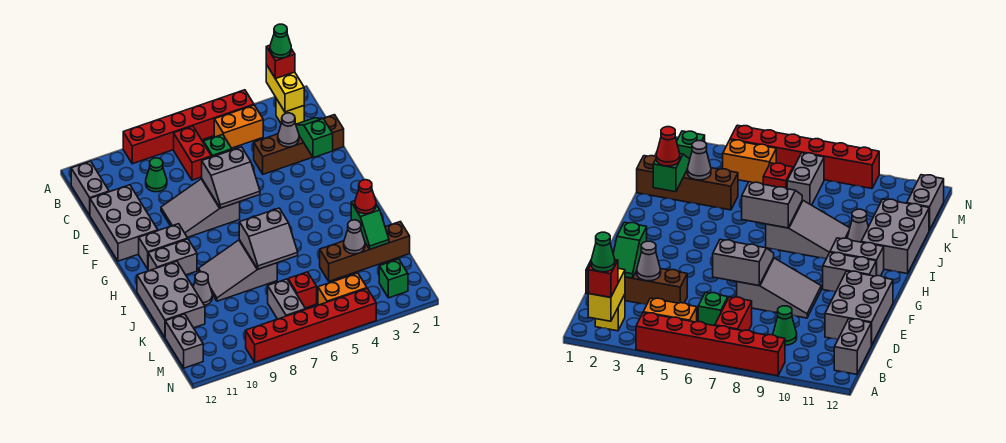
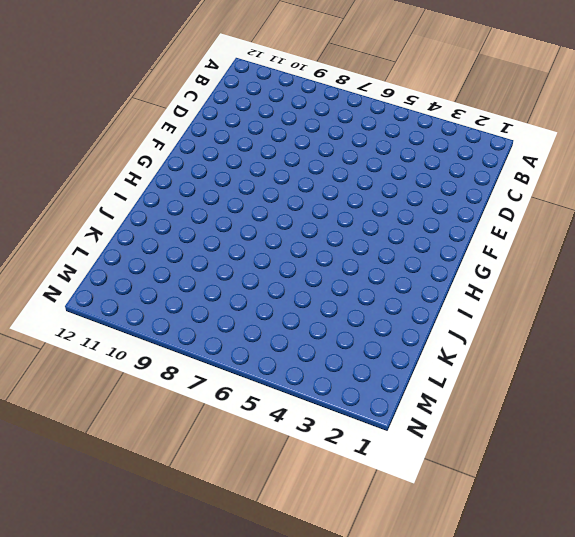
none -> red brick A4:A9 level 1
none -> yellow brick B2 level 1
none -> orange brick B4:B5 level 1
none -> red brick B7:C7 level 1

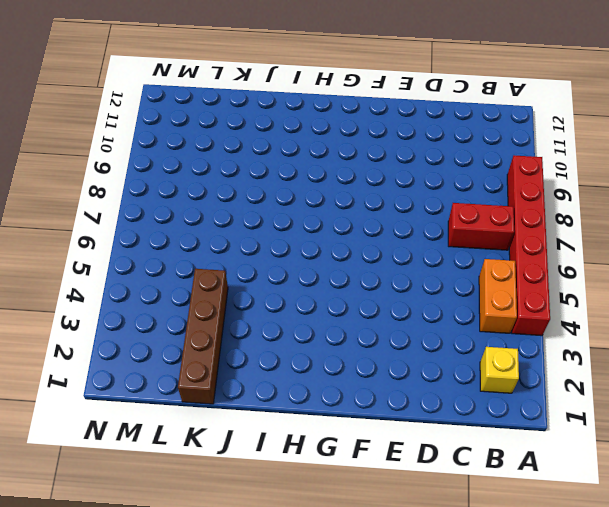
none -> grey brick B12:C12 level 1
none -> green brick C6 level 1
none -> green cone C9 level 1
none -> brown brick D1:D4 level 1

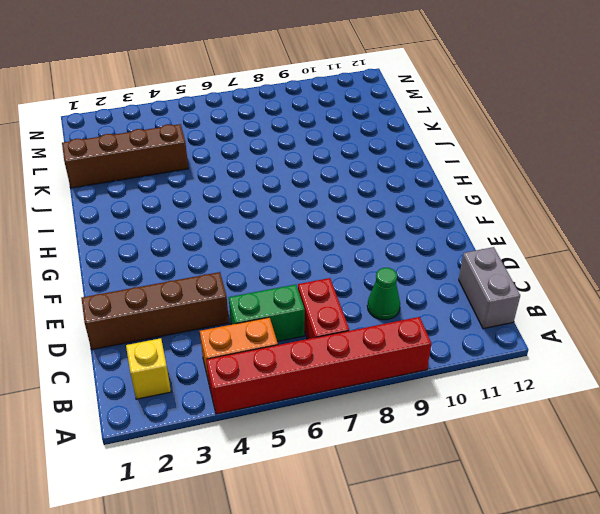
green brick C5:C6 level 1 -> green brick C6 level 1
none -> grey brick D11:F12 level 1
none -> grey slope E7:F9 level 1 top 7
none -> grey brick G10:G11 level 1
none -> grey brick H10:H11 level 1

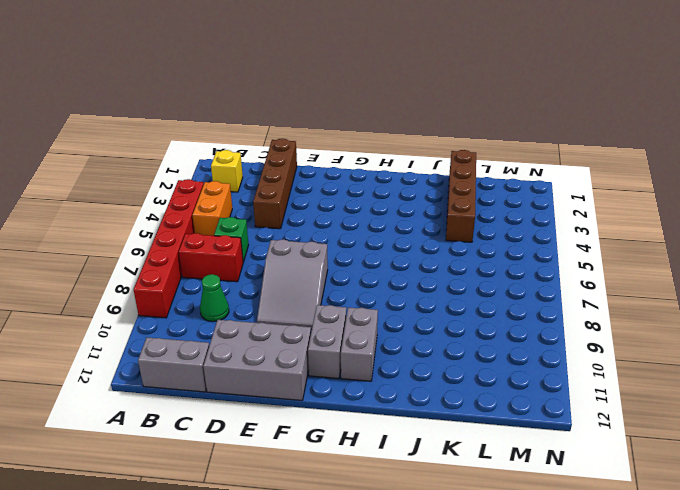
none -> grey slope I7:J9 level 1 top 7
none -> grey brick I11:K12 level 1
none -> grey cone J10 level 1
none -> red brick L6 level 1

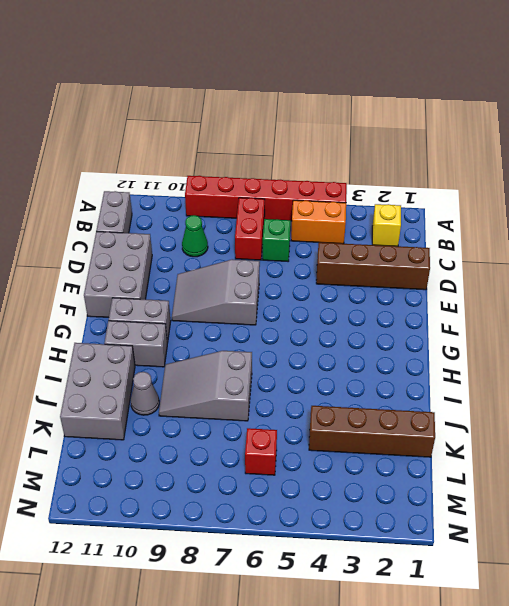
none -> grey brick L7:M7 level 1
none -> grey brick L12:M12 level 1
none -> green brick M2 level 1
none -> orange brick M4:M5 level 1

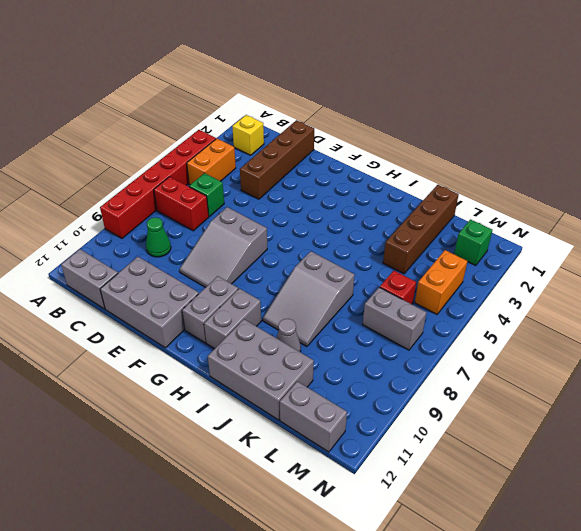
none -> red brick N4:N9 level 1
none -> yellow brick A2:B2 level 2
none -> green slope D2:E2 level 2 top E
none -> grey cone D3 level 2

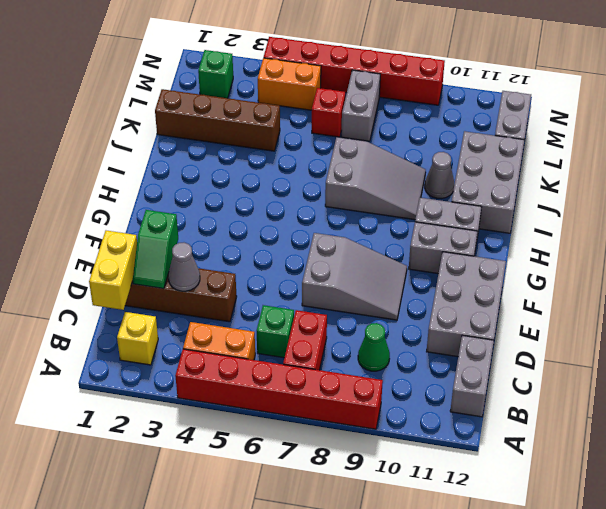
yellow brick C1:D1 level 2 -> yellow brick A2:B2 level 2
none -> grey slope E6:F7 level 2 top E
none -> grey slope I6:J7 level 2 top I
none -> green slope J2:K2 level 2 top J
none -> grey cone K3 level 2

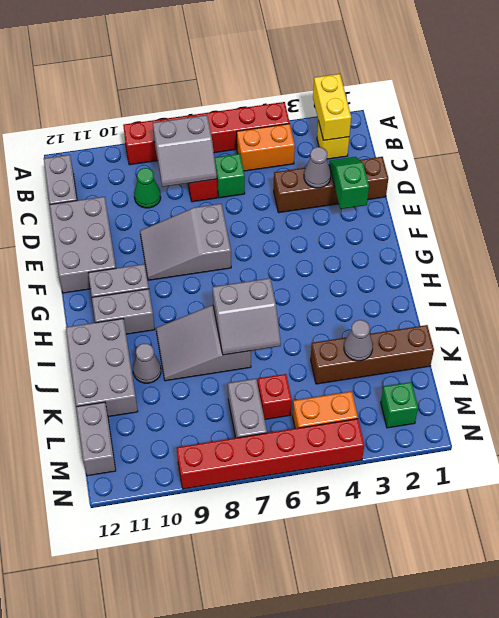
grey slope B7:C8 level 2 top B -> grey slope E6:F7 level 2 top E
none -> green slope J2:K2 level 2 top J
none -> red brick A2 level 3
none -> red cone J2 level 3
none -> green cone A2 level 4

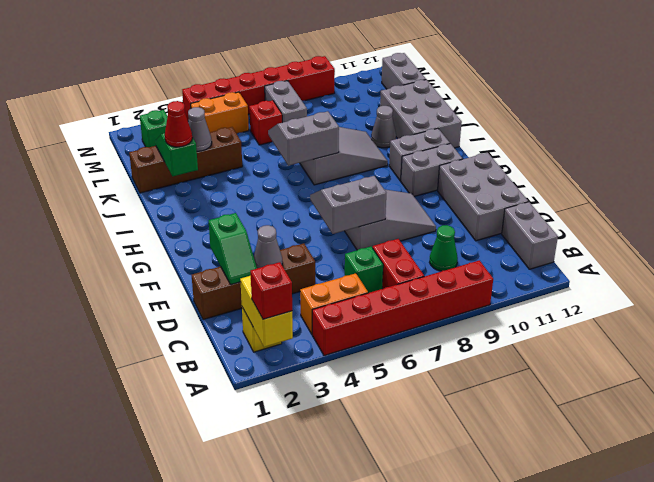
none -> green cone A2 level 4

